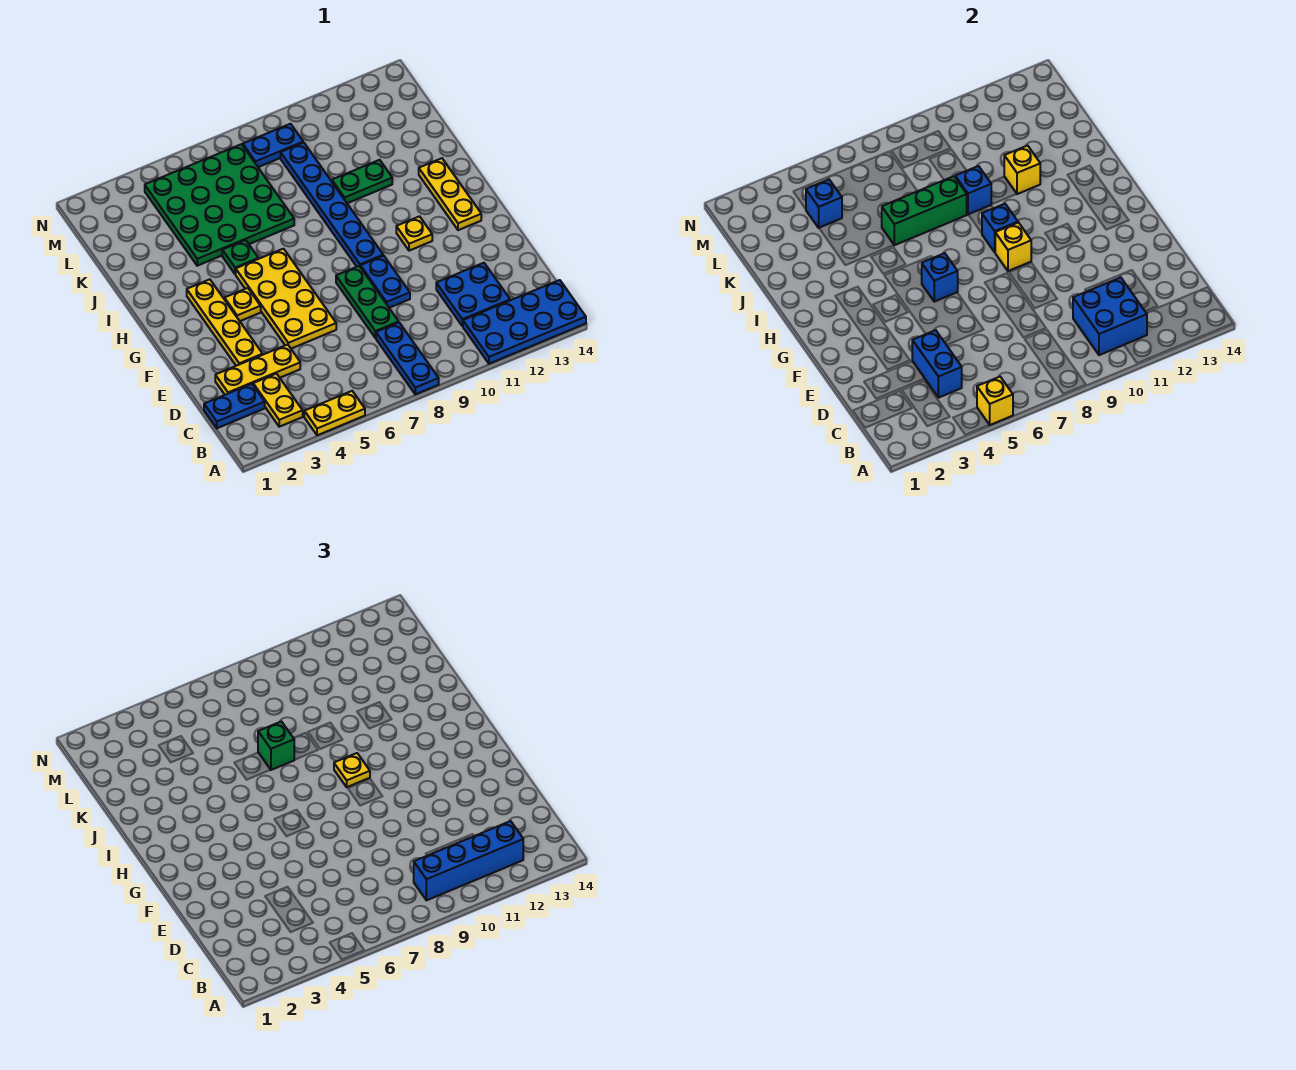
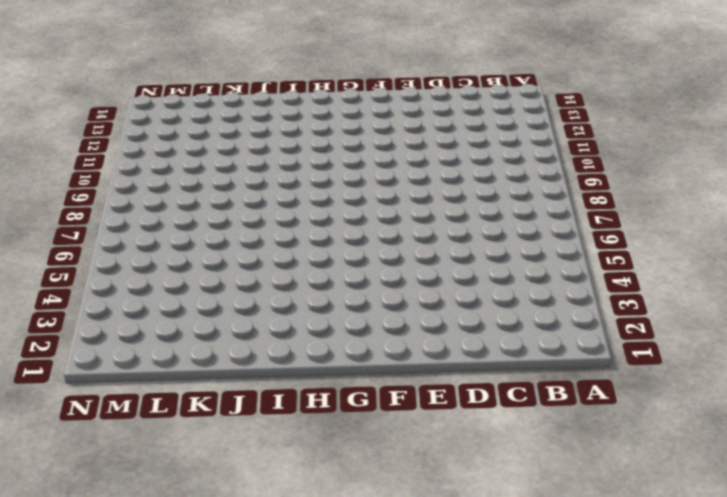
none -> yellow plate A4:A5 level 1
none -> blue plate A8:C8 level 1
none -> blue plate A11:B14 level 1
none -> yellow plate B3:C3 level 1

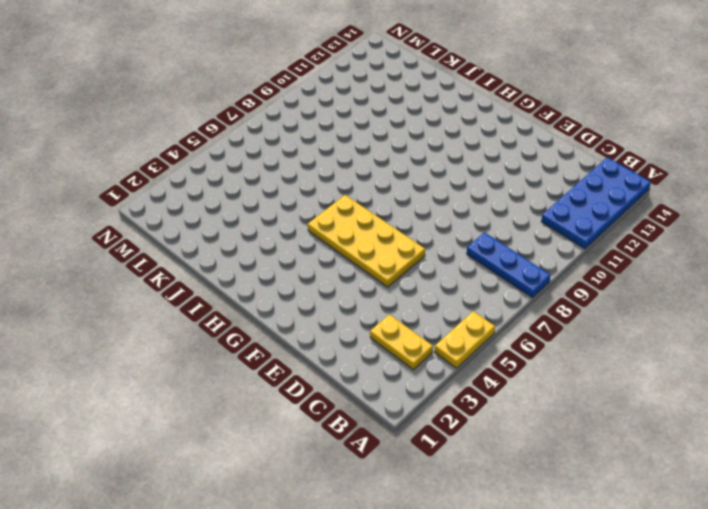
none -> blue plate C1:C2 level 1
none -> blue plate C11:D12 level 1
none -> yellow plate D2:D4 level 1
none -> green plate D8:F8 level 1

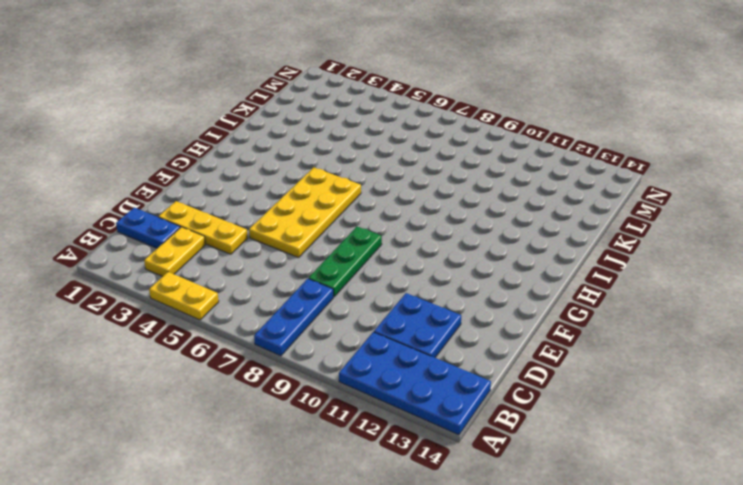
none -> yellow plate E3:H3 level 1
none -> blue plate E9:F9 level 1
none -> yellow plate G4 level 1
none -> blue plate G9:L9 level 1

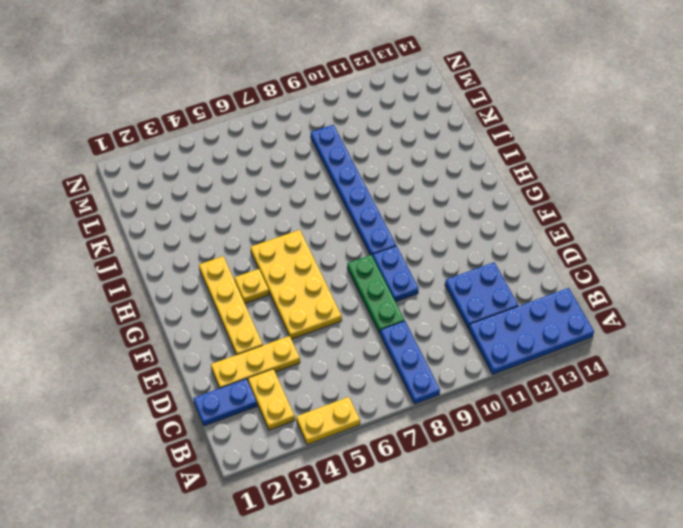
none -> yellow plate G11 level 1
none -> yellow plate G13:I13 level 1
none -> green plate I5 level 1
none -> green plate J4:M7 level 1

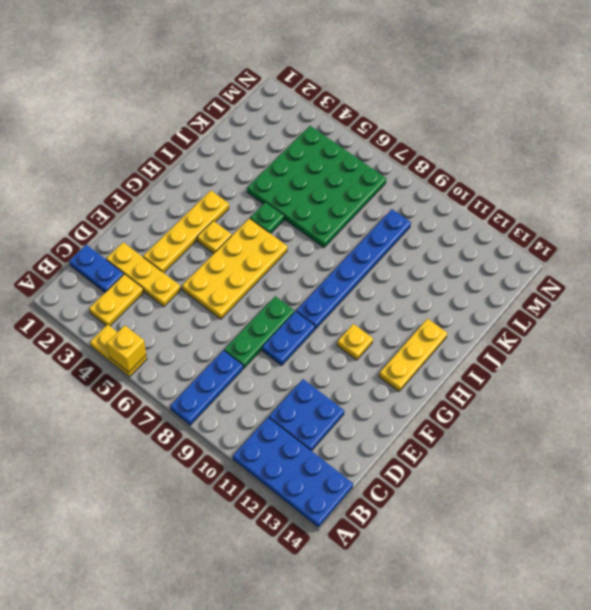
none -> green plate J10:J11 level 1
none -> blue plate M8:M9 level 1
none -> blue brick B10:C11 level 2
none -> blue brick C4:D4 level 2

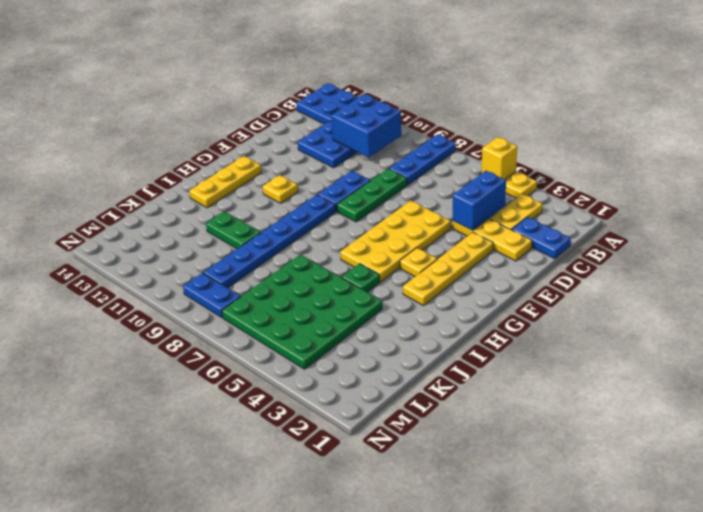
none -> blue brick G6 level 2
none -> yellow brick G9 level 2
none -> blue brick H9 level 2
none -> green brick J6:J8 level 2

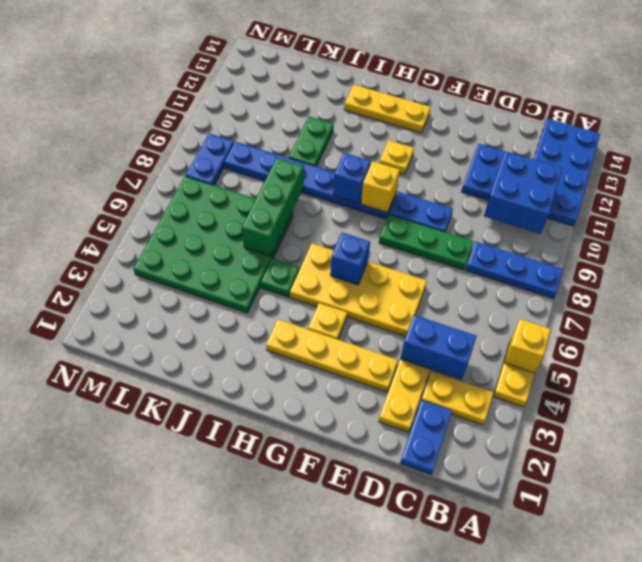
none -> blue brick J9 level 2
none -> yellow brick J11 level 2
none -> blue brick L4 level 2
none -> blue brick B9:B12 level 3

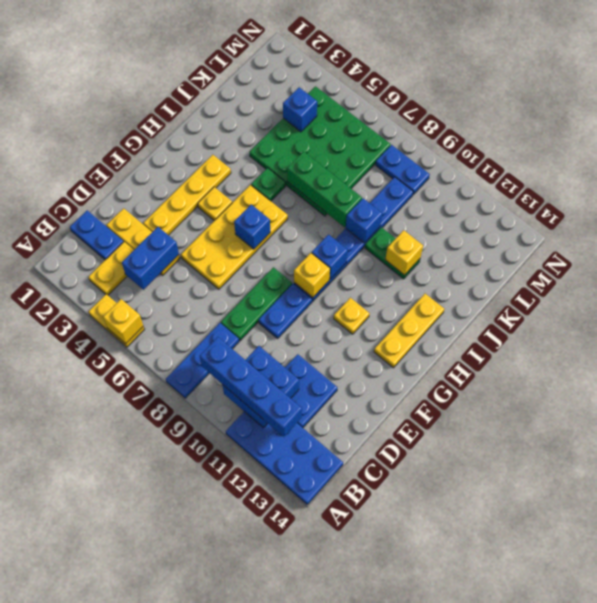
none -> yellow plate H9 level 3
none -> green brick J7 level 3

